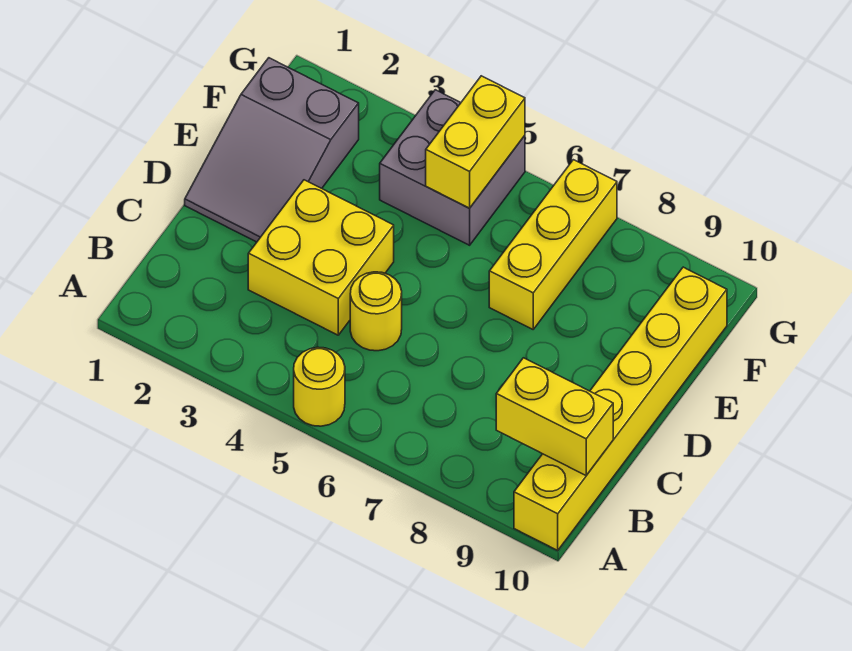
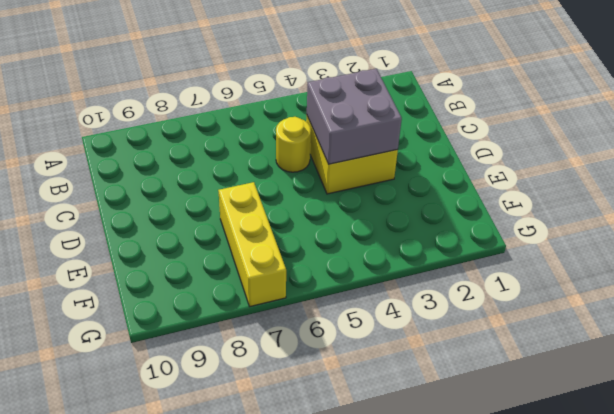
grey brick C3:D4 level 2 -> grey brick F4:G5 level 1
none -> yellow round brick A5 level 1
none -> yellow brick A10:F10 level 1

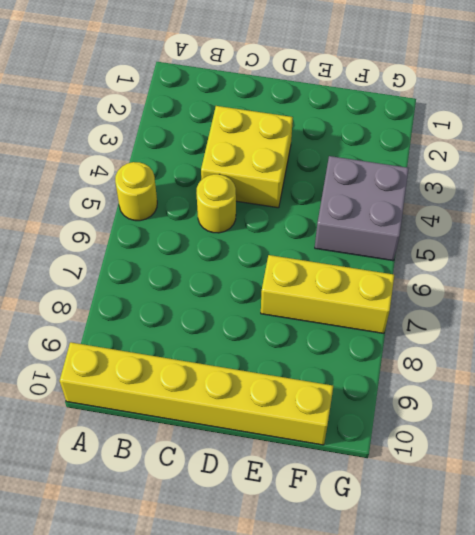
none -> grey slope D1:F2 level 1 top F
none -> yellow brick B9:B10 level 2

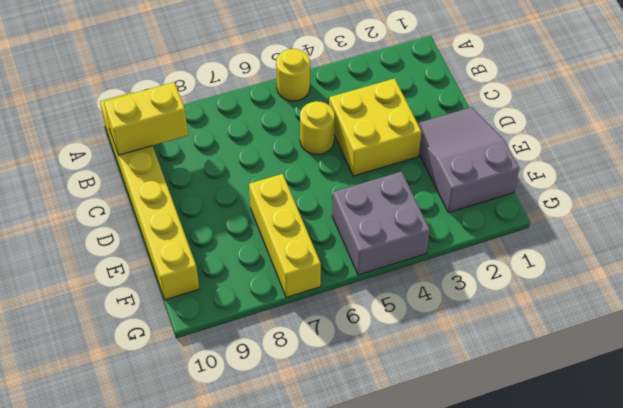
none -> yellow brick F5:G5 level 2

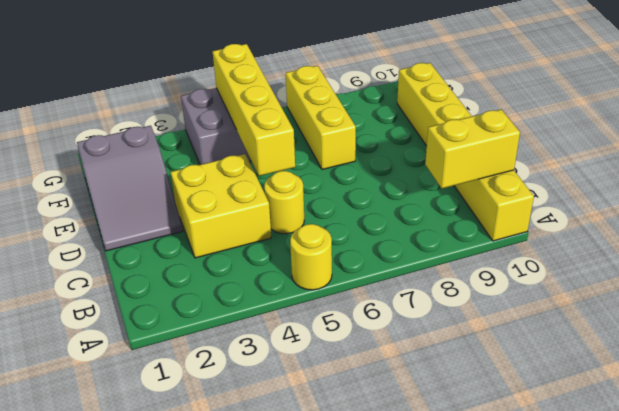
yellow brick D5:G5 level 2 -> yellow brick F5:G5 level 2

